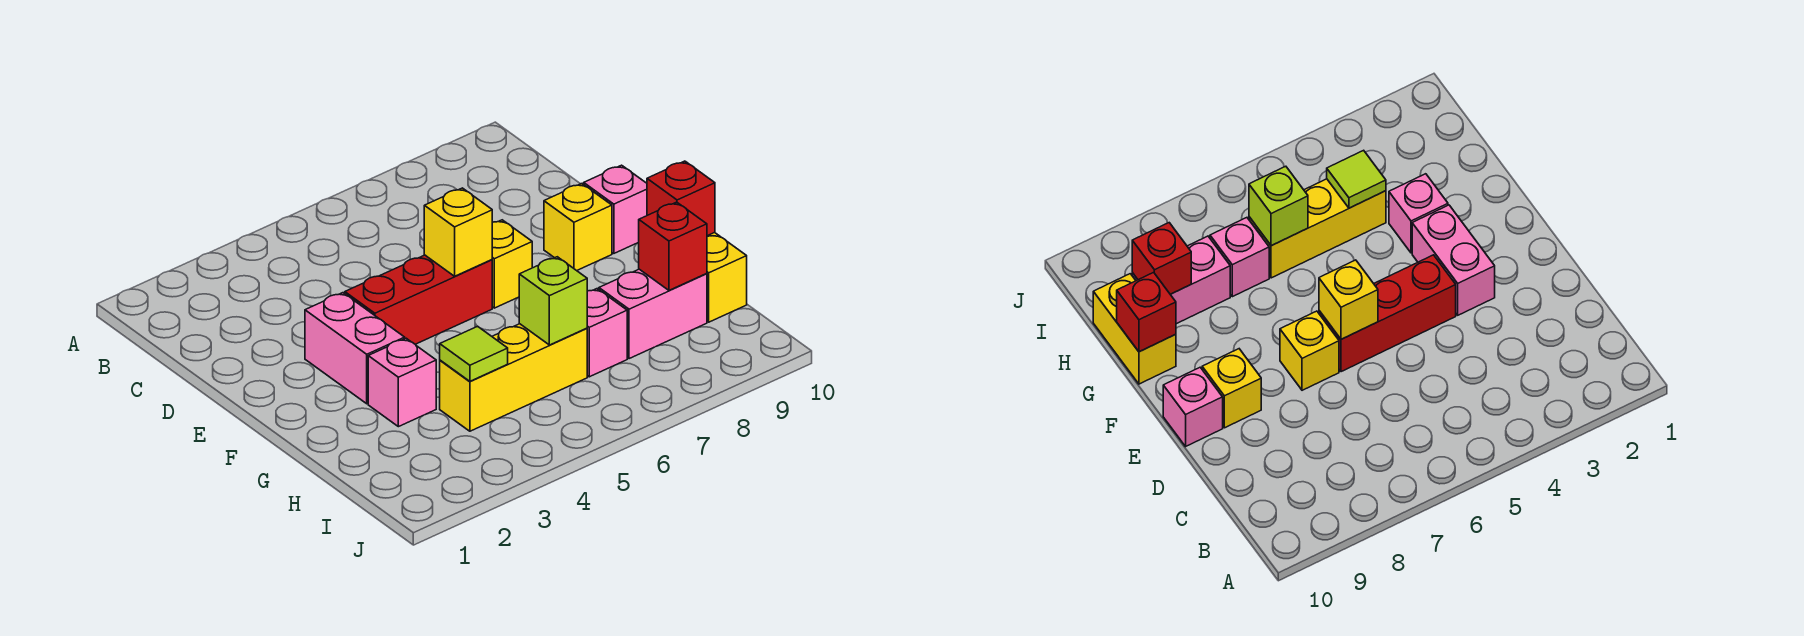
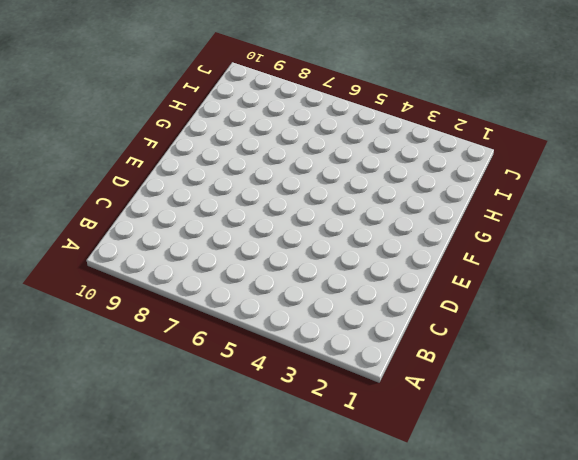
none -> pink brick E3:F3 level 1
none -> red brick E4:E6 level 1
none -> yellow brick E7 level 1

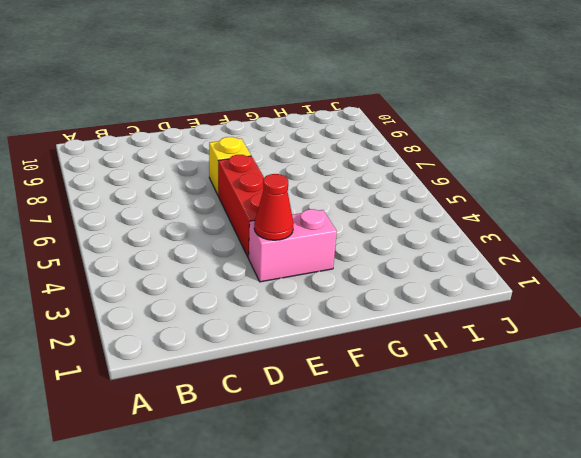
red cone E3 level 2 -> none
none -> yellow brick E9 level 1
none -> pink brick E10 level 1
none -> pink brick G3 level 1

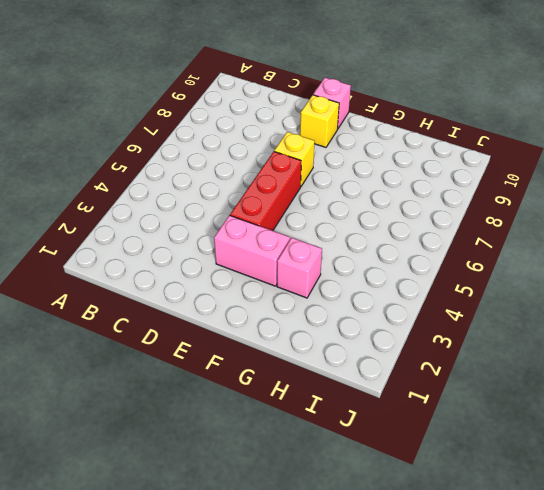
none -> yellow brick G10:H10 level 1
none -> yellow brick H4:H6 level 1
none -> pink brick H7 level 1

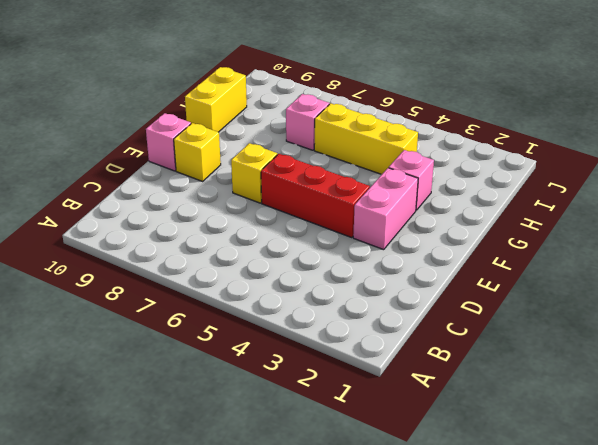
none -> pink brick H8:H9 level 1
none -> yellow brick E6 level 2
none -> red brick G10 level 2

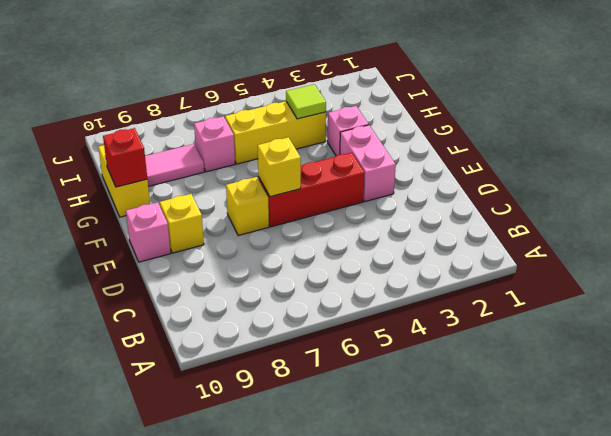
pink tile H8:H9 level 1 -> pink brick H8:H9 level 1
none -> lime brick H6 level 2
none -> red brick H9 level 2

